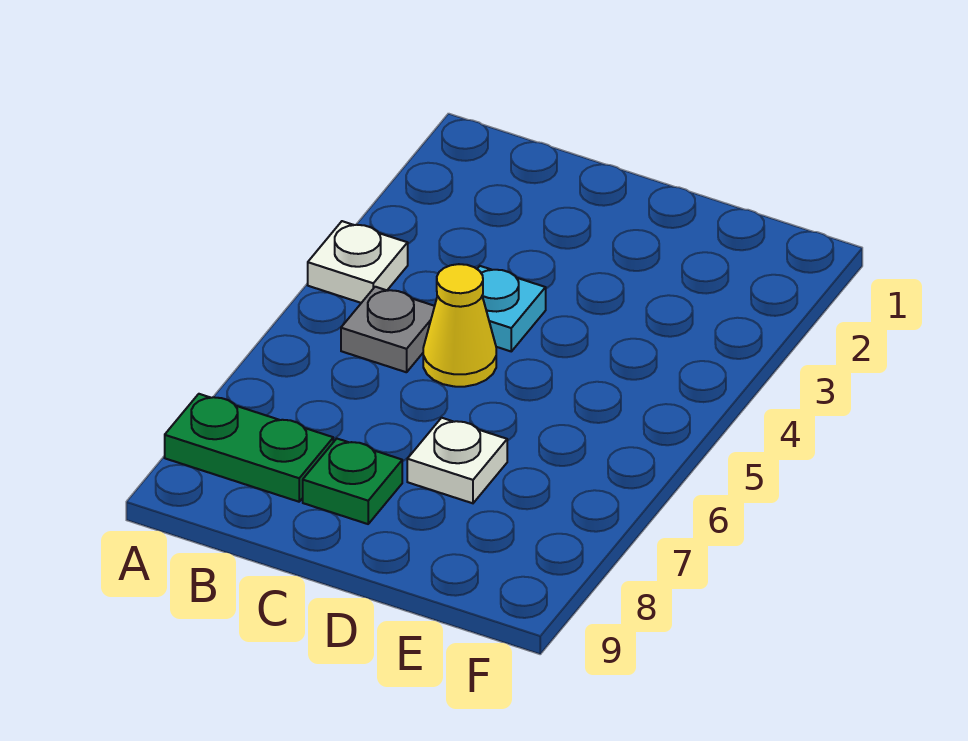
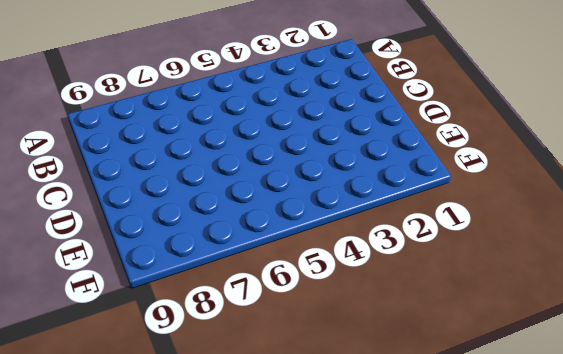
none -> white plate A4 level 1
none -> green plate A8:B8 level 1

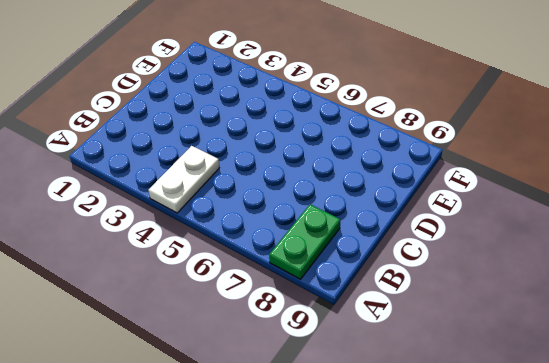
white plate A4:B4 level 1 -> white plate A4 level 1
none -> grey plate B5 level 1
none -> cyan plate C4 level 1

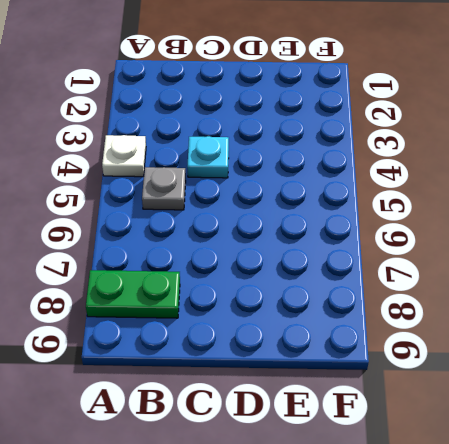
none -> yellow cone C5 level 1
none -> green plate C8 level 1

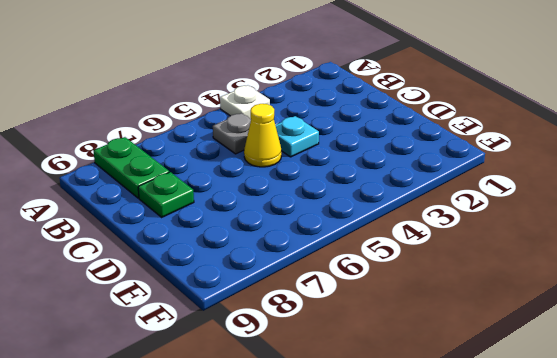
none -> white plate D7 level 1

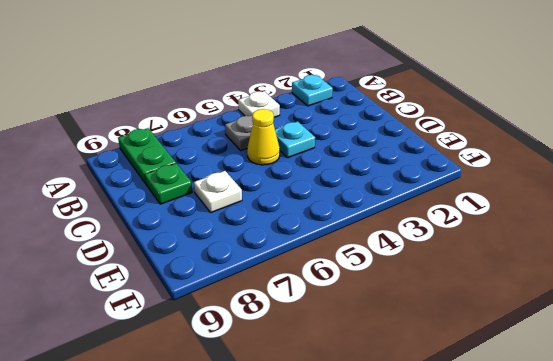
cyan plate A2 level 1 -> none

